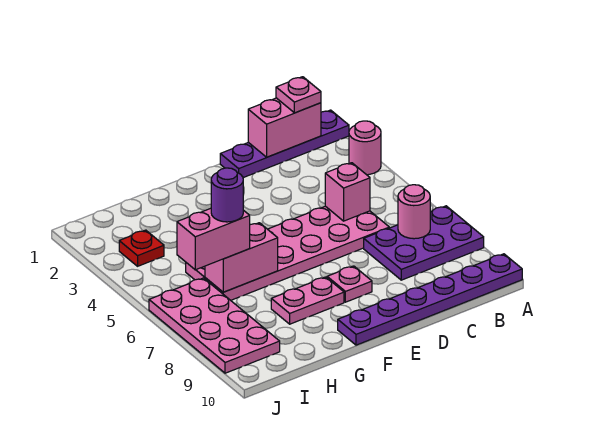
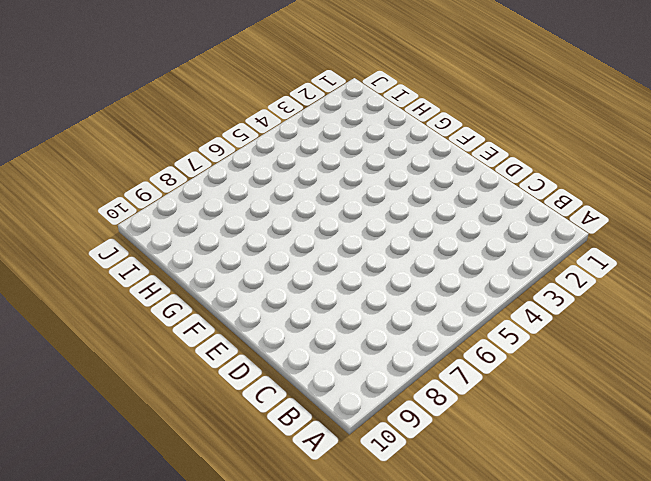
none -> purple plate A1:D1 level 1
none -> pink round brick A3 level 1
none -> purple plate A7:C8 level 1

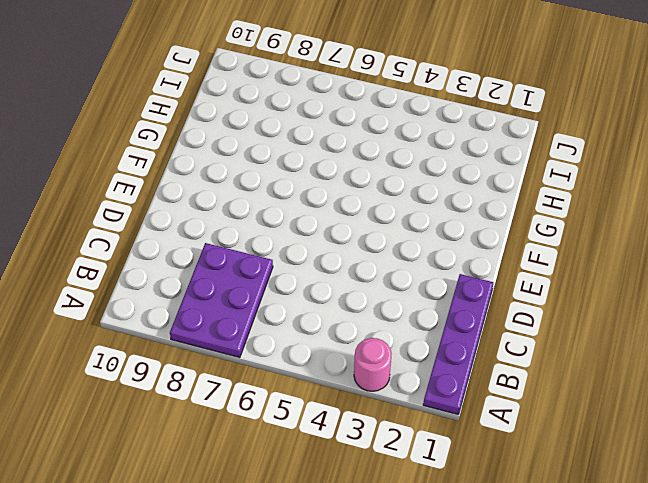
none -> purple plate A10:F10 level 1
none -> pink plate C5:H6 level 1
none -> pink plate E8 level 1

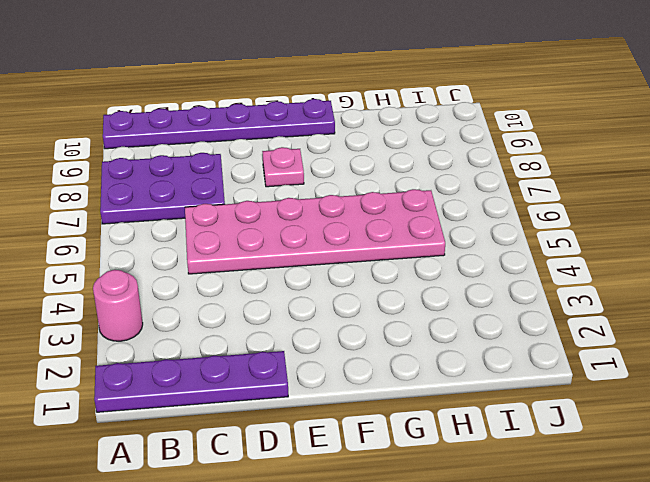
none -> pink plate F8:G8 level 1
none -> red plate I3 level 1
none -> pink plate I6:J9 level 1

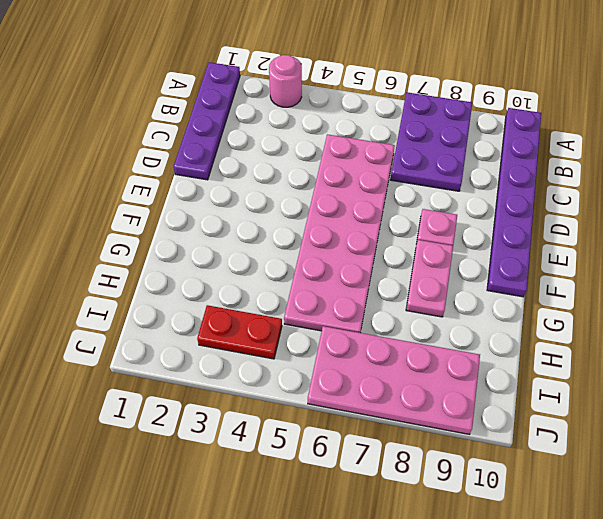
red plate I3:I4 level 1 -> red plate I3 level 1
none -> pink brick B1:C1 level 2
none -> pink round brick B7 level 2
none -> pink brick C5 level 2

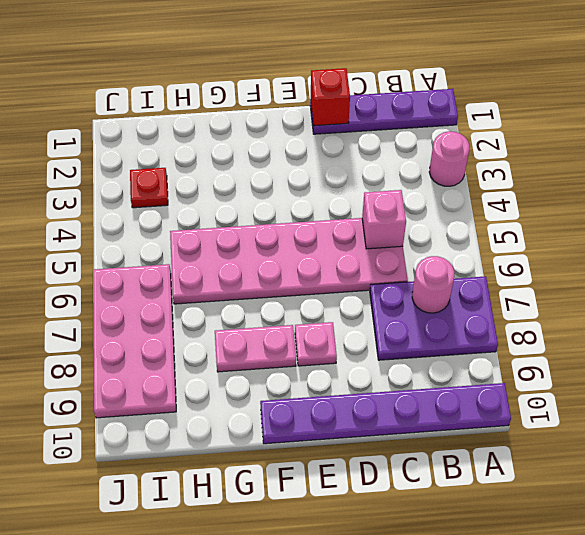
red brick D1 level 2 -> none
none -> pink brick B1:C1 level 2
none -> pink brick G6:H6 level 2
none -> pink plate B1 level 3

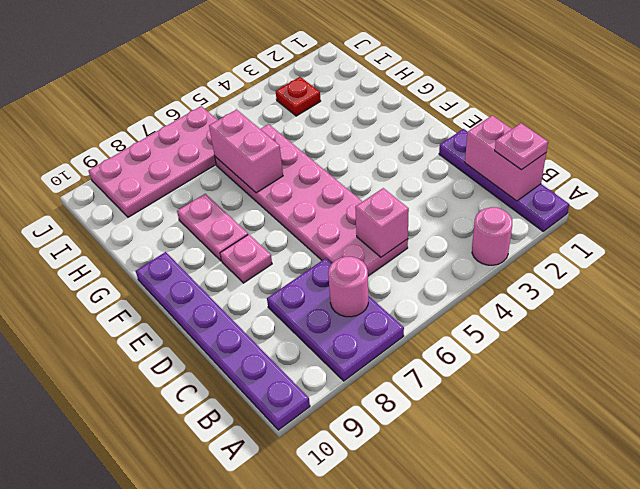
none -> pink brick H6:I6 level 3
none -> purple round brick H6 level 4

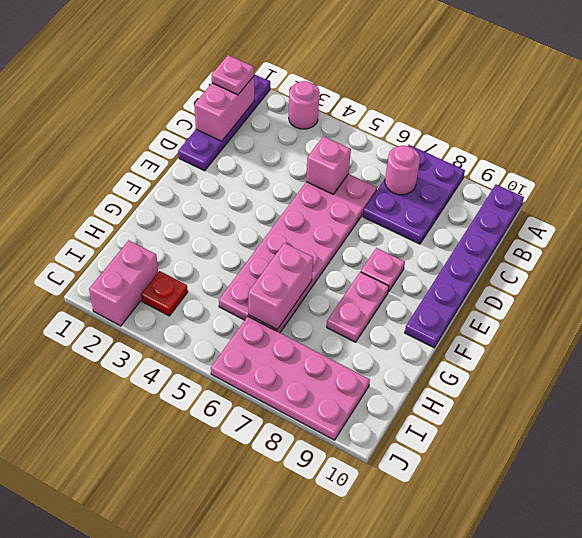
pink brick I2:J2 level 1 -> pink brick H6:I6 level 3
none -> purple round brick H6 level 4

